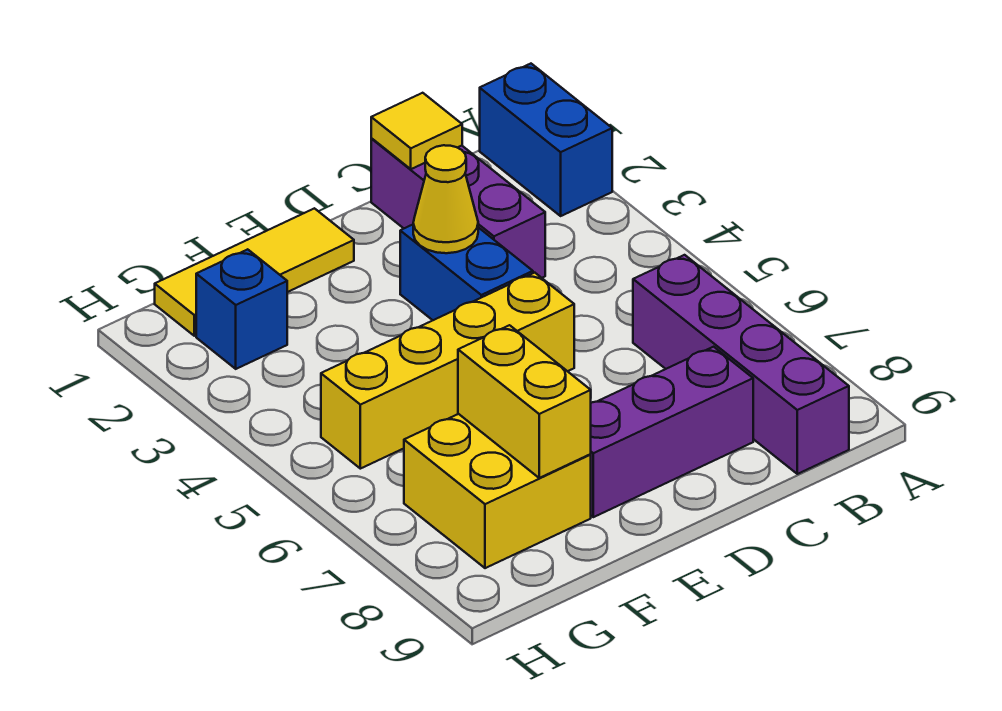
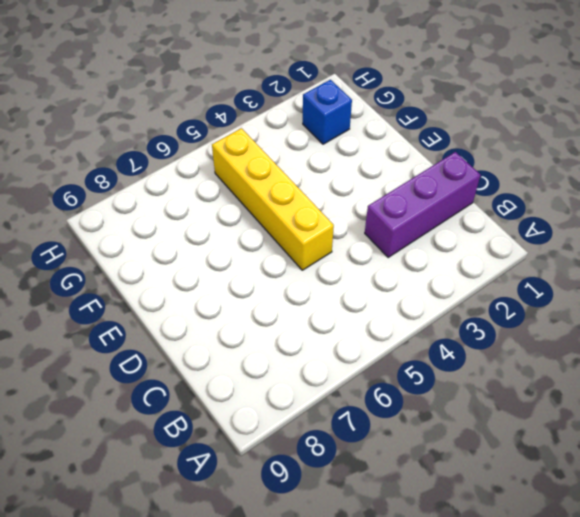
none -> blue brick A1:A2 level 1
none -> purple brick B6:B9 level 1
none -> purple brick C8:E8 level 1

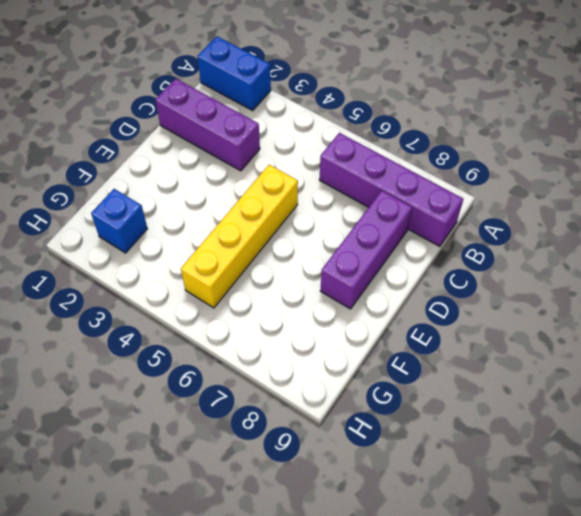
none -> blue brick D3:D4 level 1
none -> yellow tile E1:G1 level 1
none -> yellow brick F7:G8 level 1

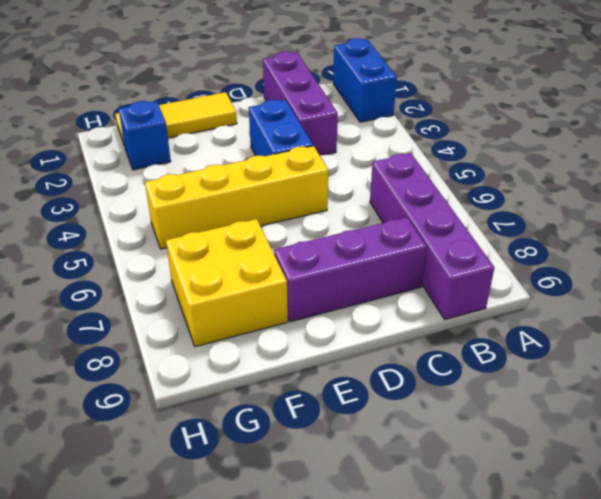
none -> yellow tile C1 level 2
none -> yellow cone D3 level 2
none -> yellow brick F7:F8 level 2

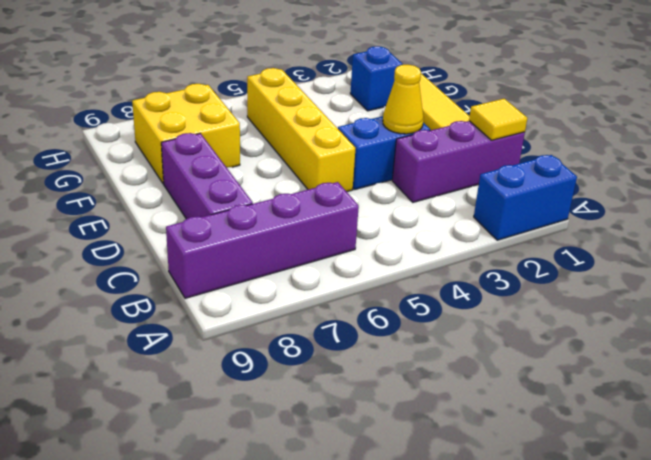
none -> yellow brick F7:F8 level 2

